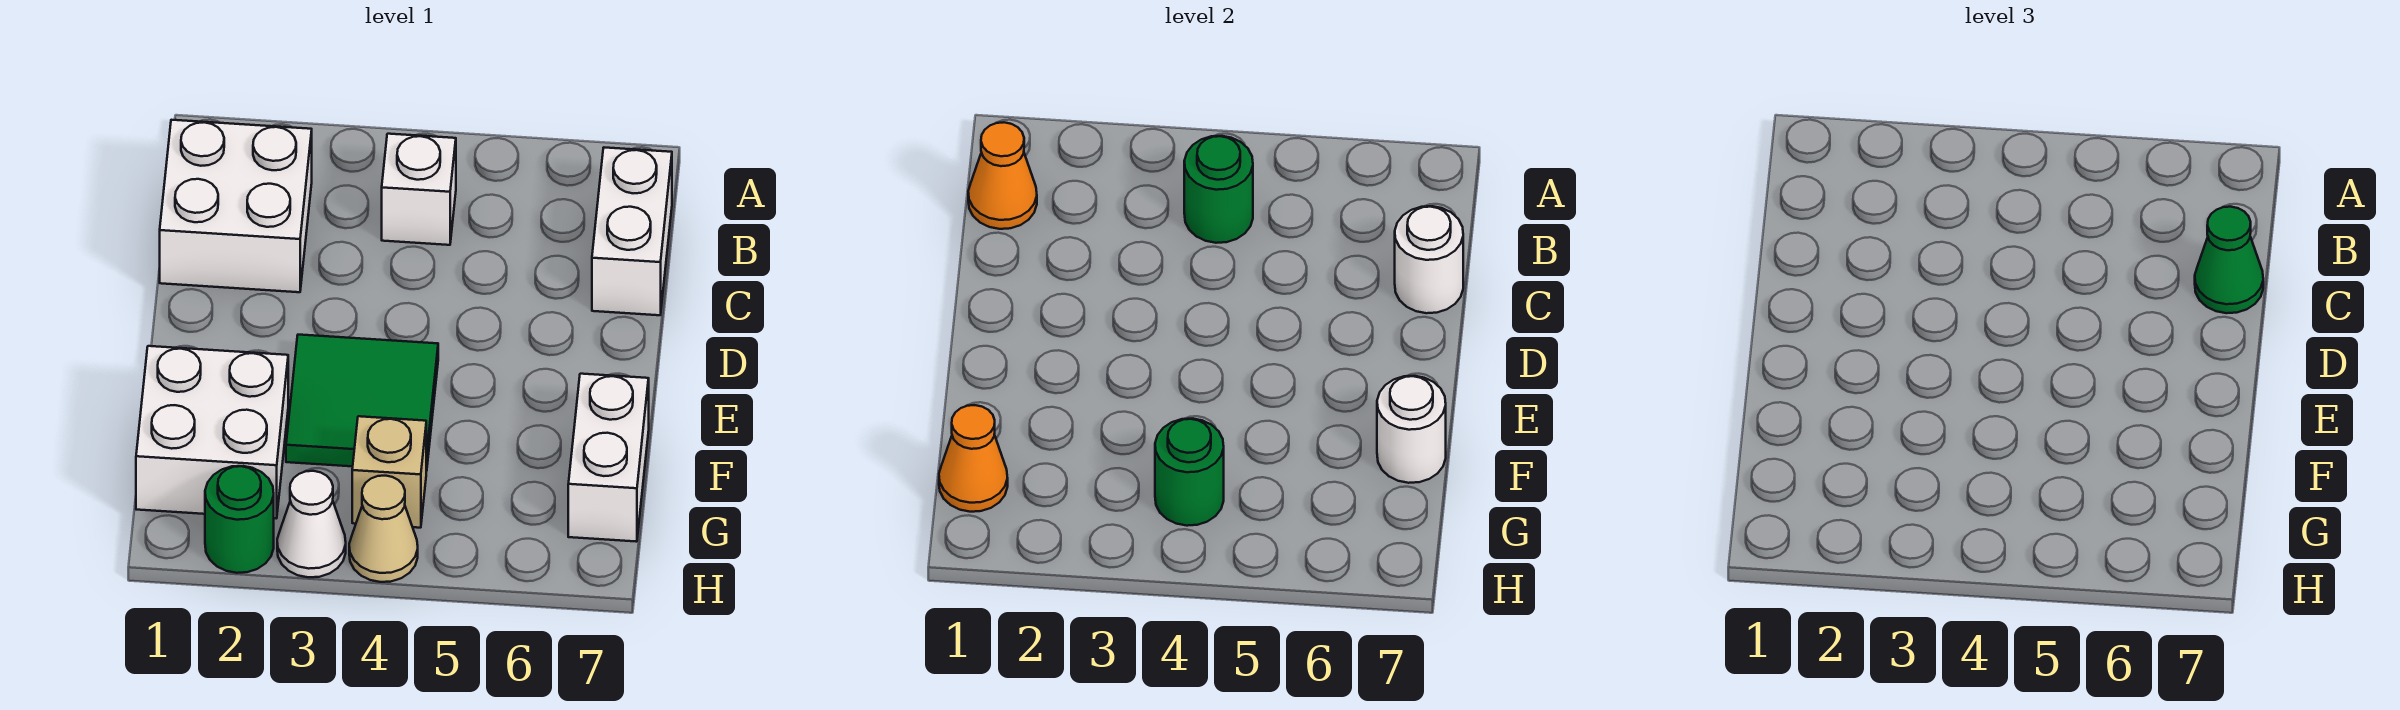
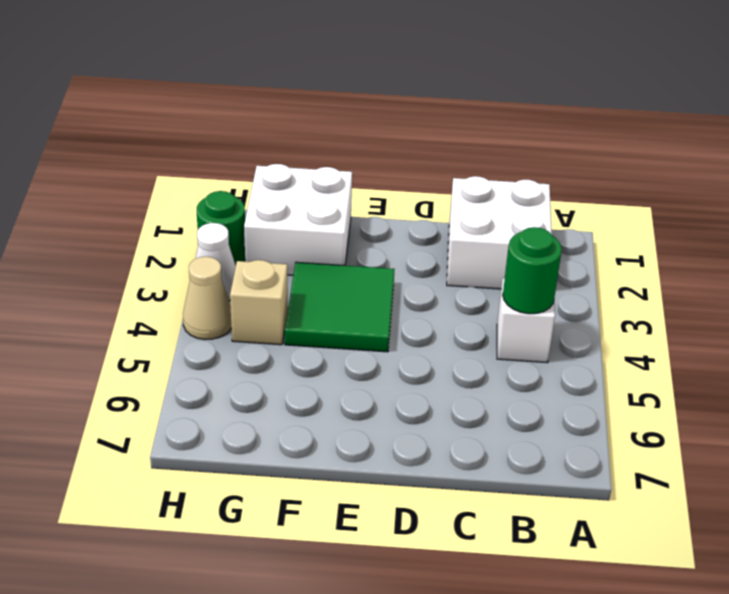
none -> white brick B7:C7 level 1
none -> white brick F7:G7 level 1
none -> orange cone B1 level 2

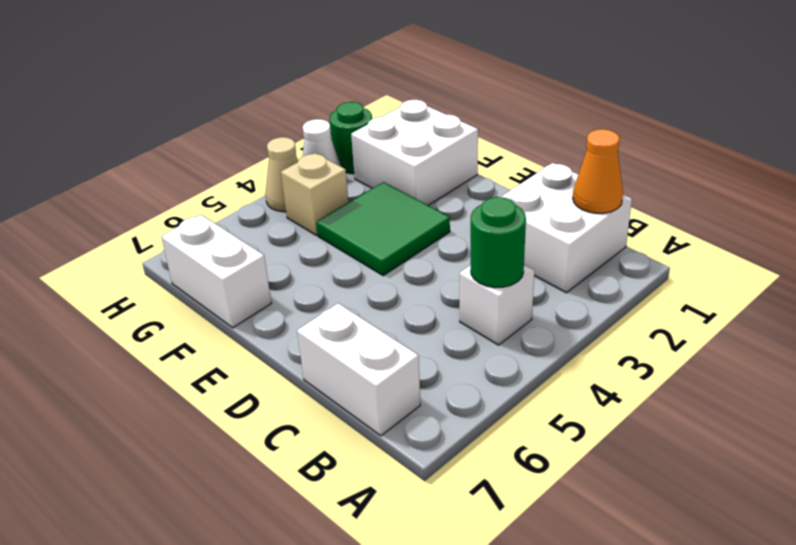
none -> white round brick C7 level 2
none -> white round brick F7 level 2
none -> orange cone G1 level 2

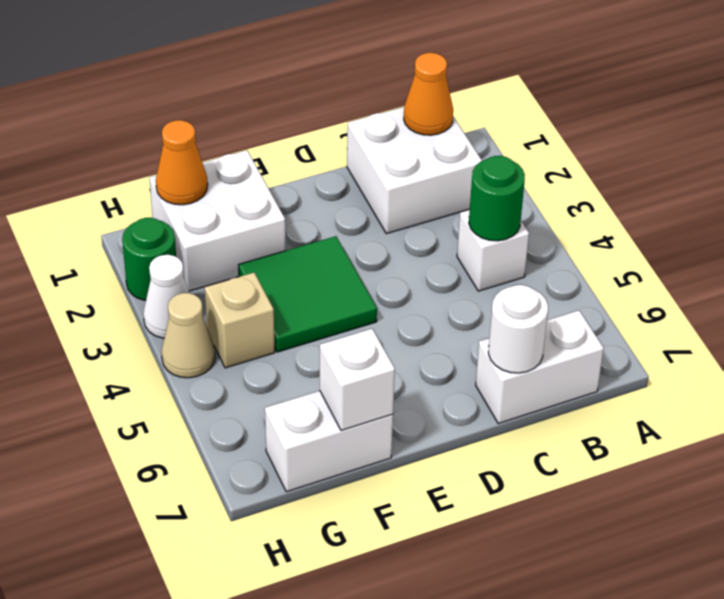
white brick F7 level 2 -> white round brick F7 level 2
none -> green round brick G4 level 2
none -> green cone C7 level 3

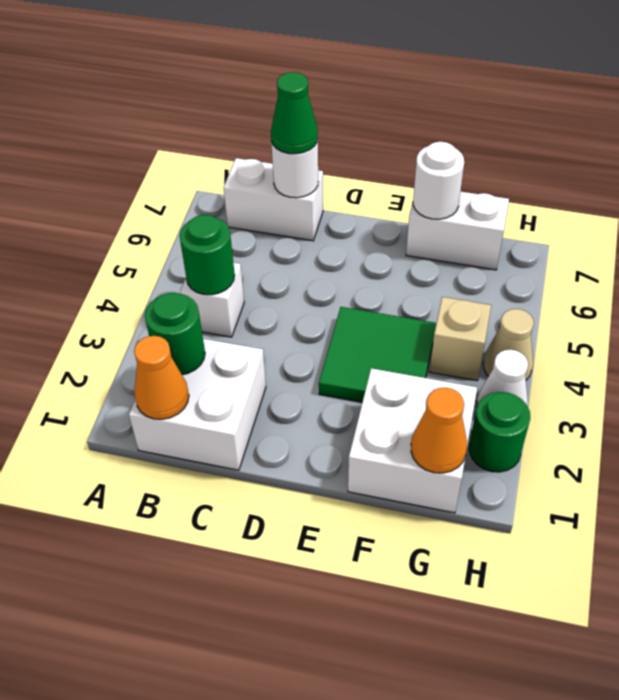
green round brick B2 level 2 -> green round brick G4 level 2

